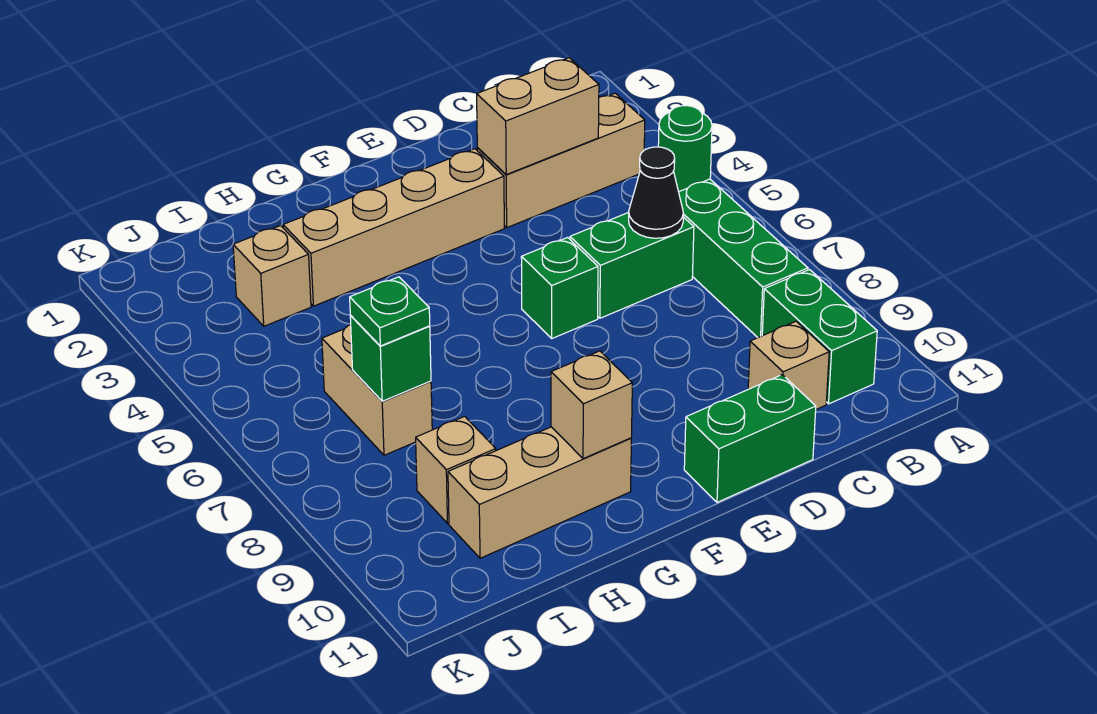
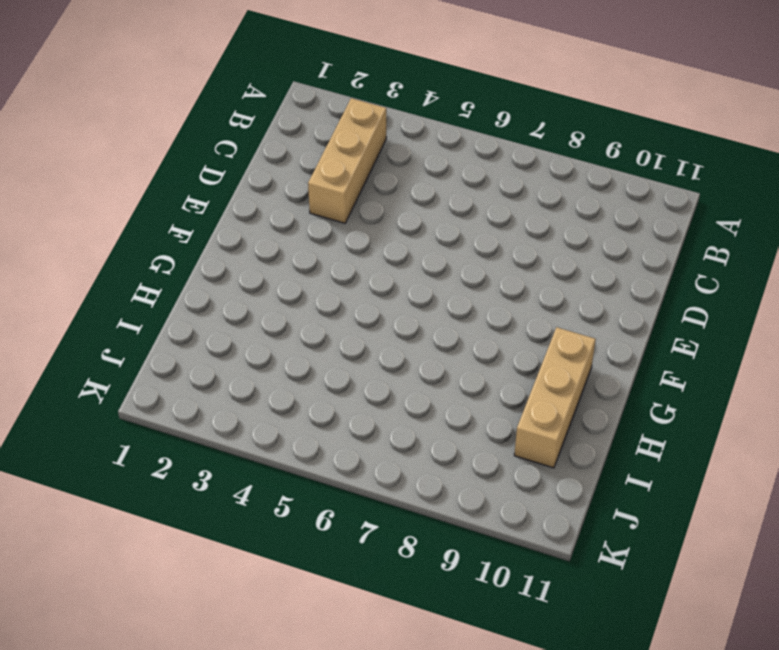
none -> green round brick A4 level 1
none -> green brick B6:B8 level 1
none -> green brick B9:B10 level 1

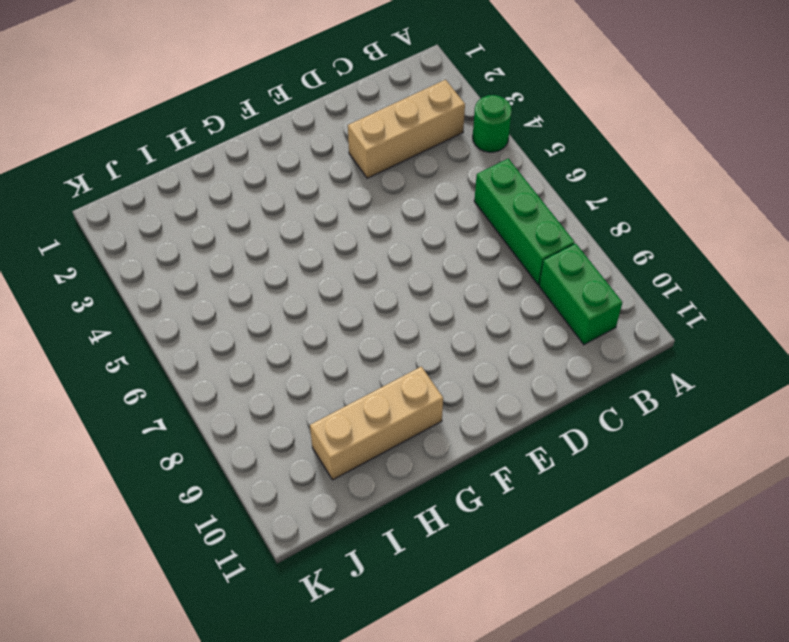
none -> green brick C6:D6 level 1
none -> tan brick C10 level 1
none -> green brick D11:E11 level 1

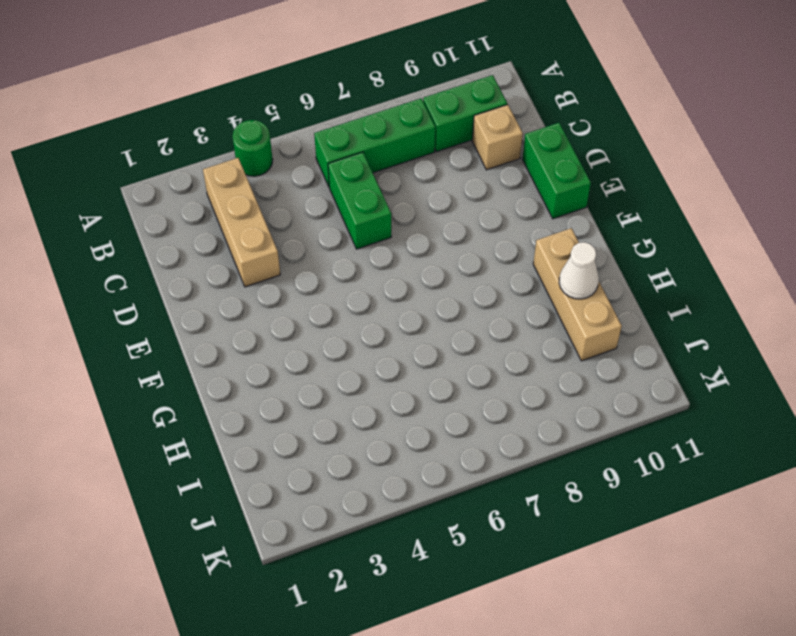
white cone H10 level 2 -> none
none -> tan brick E3:H3 level 1
none -> green brick E6 level 1
none -> tan brick I3 level 1

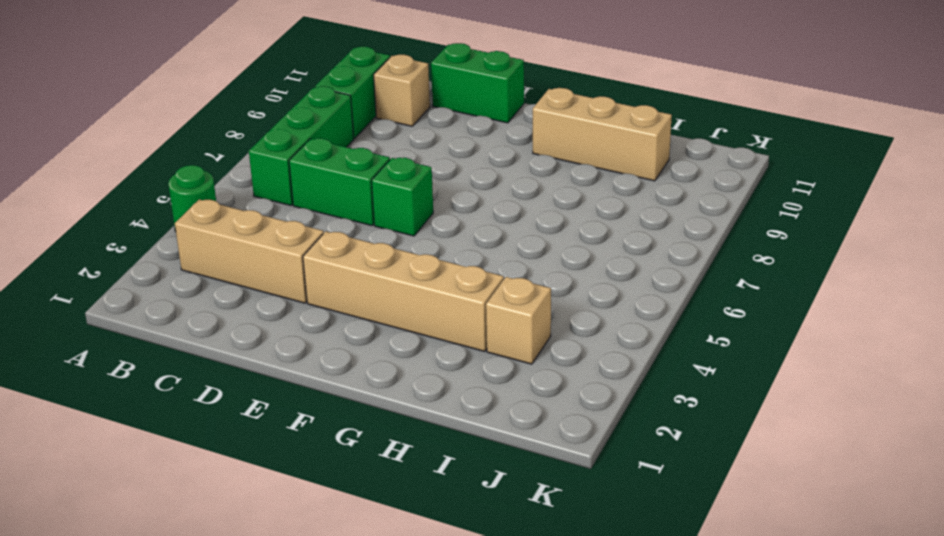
none -> tan brick I6:I7 level 1
none -> tan brick I9 level 1
none -> tan brick C3:D3 level 2

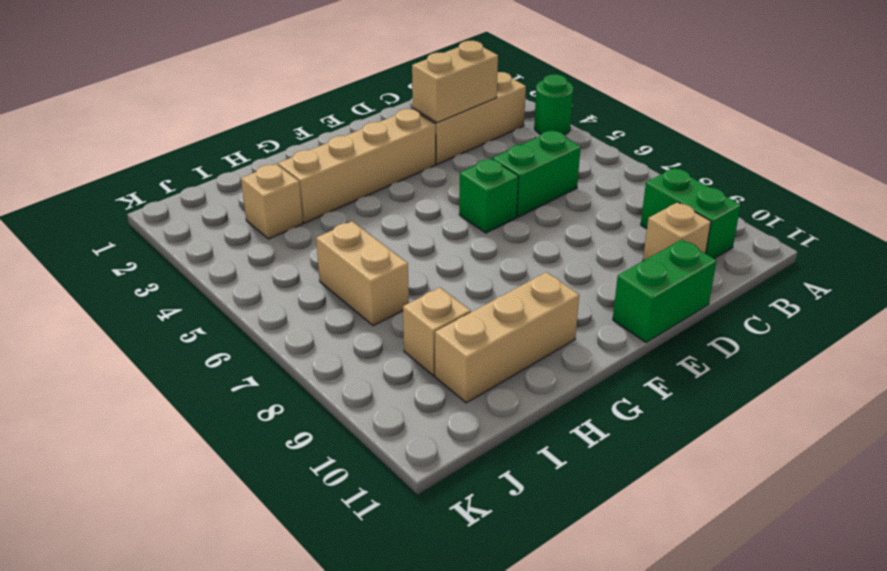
none -> green brick B6:B8 level 1
none -> black cone C6 level 2
none -> tan brick G10 level 2

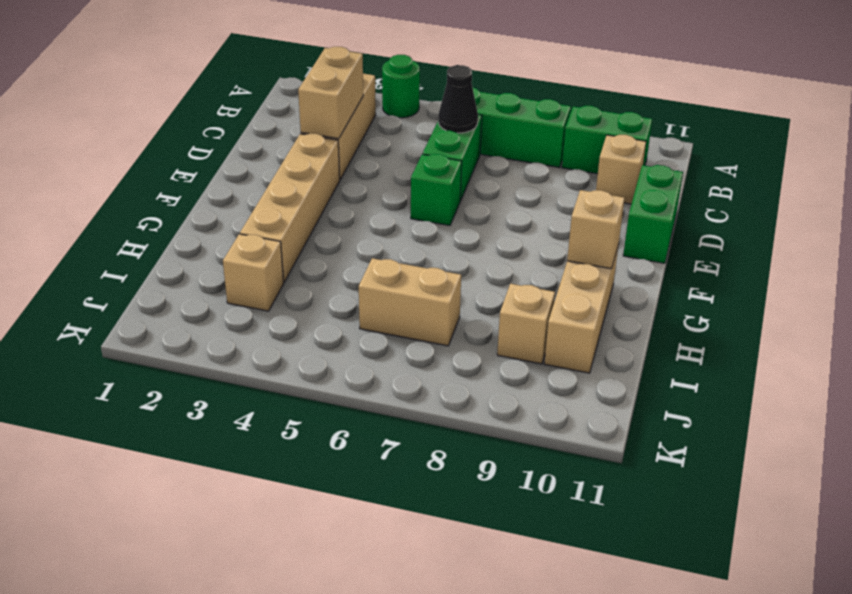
none -> green brick I7 level 2
none -> green plate I7 level 3

